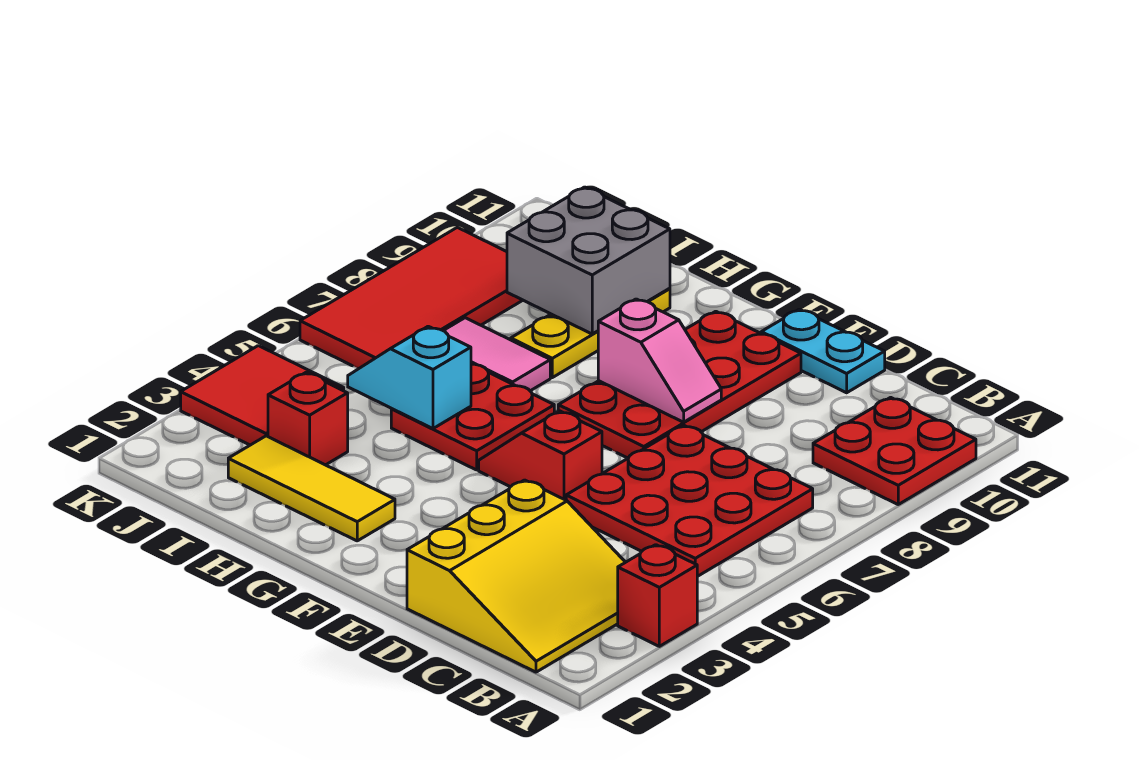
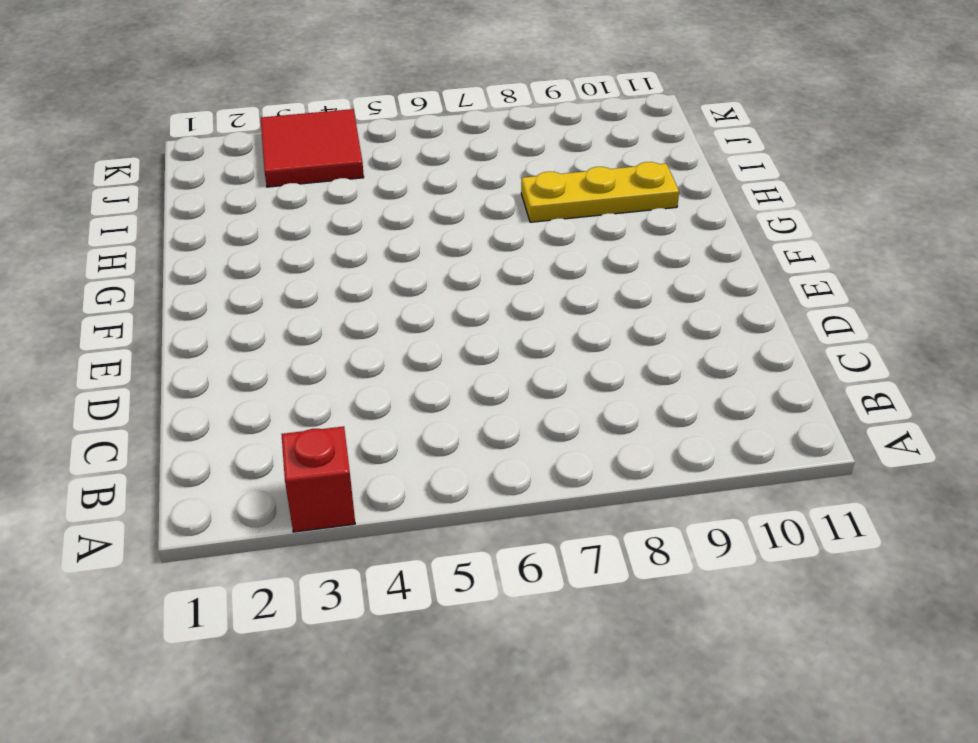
none -> red plate A9:B10 level 1
none -> yellow slope B1:D3 level 1 top D
none -> red plate B5:D7 level 1

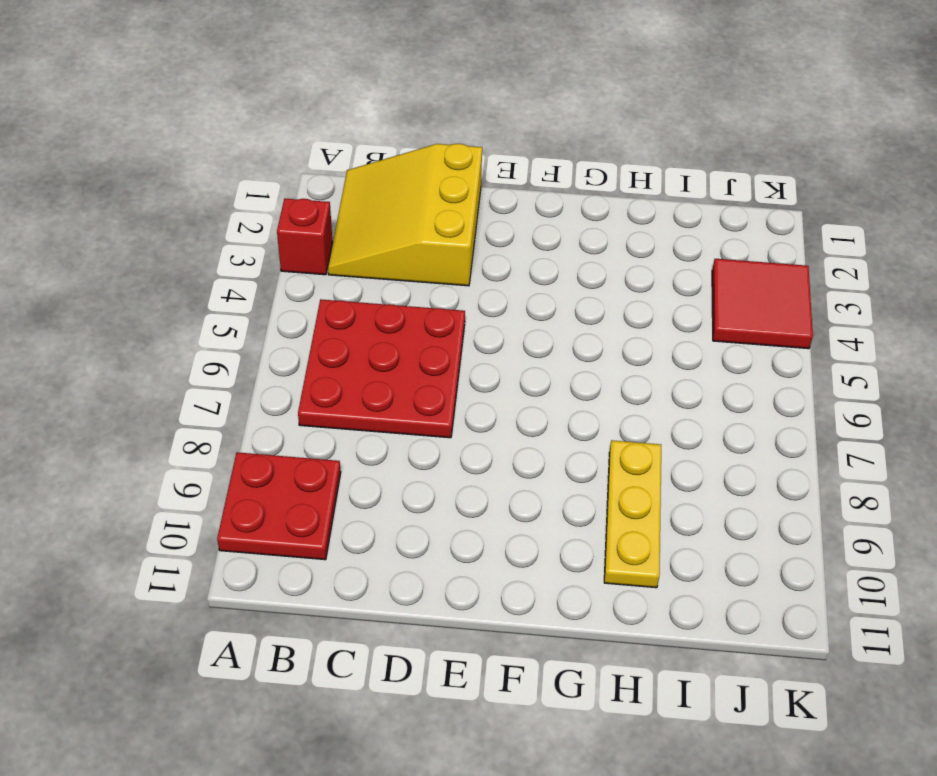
none -> cyan plate D11:E11 level 1
none -> red slope E5:F5 level 1 top E
none -> red plate E7:F10 level 1

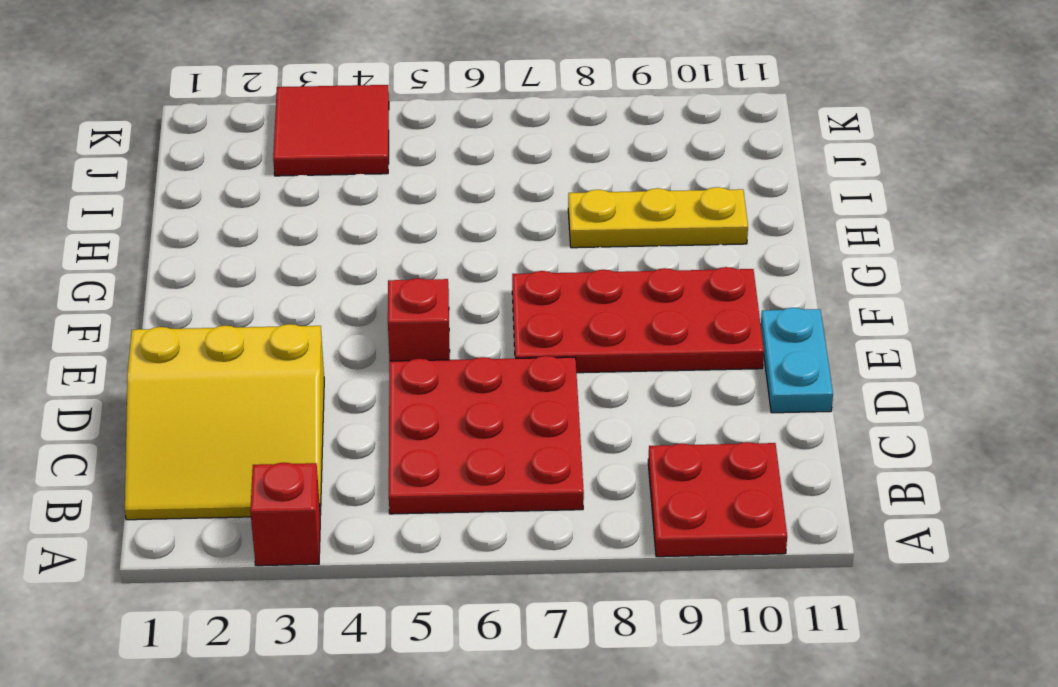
none -> yellow tile G2:I2 level 1
none -> red plate G5:H6 level 1
none -> pink tile H7:I7 level 1

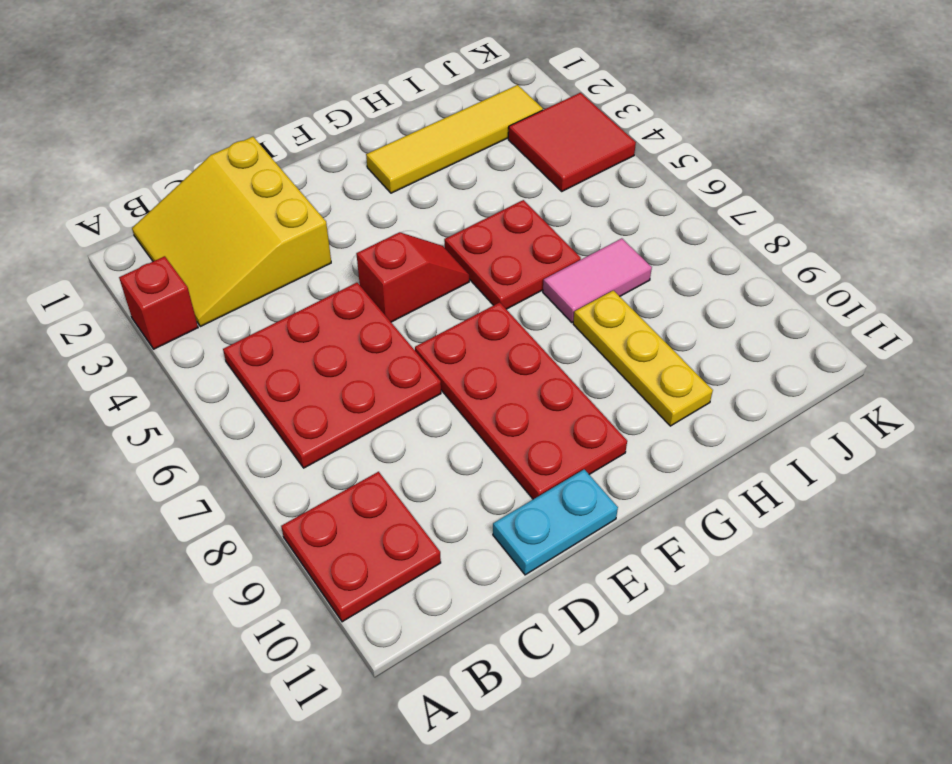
yellow tile G2:J2 level 1 -> yellow tile G2:I2 level 1
none -> red brick I3 level 1
none -> red tile J6:K9 level 1
none -> pink slope E8:F8 level 2 top F

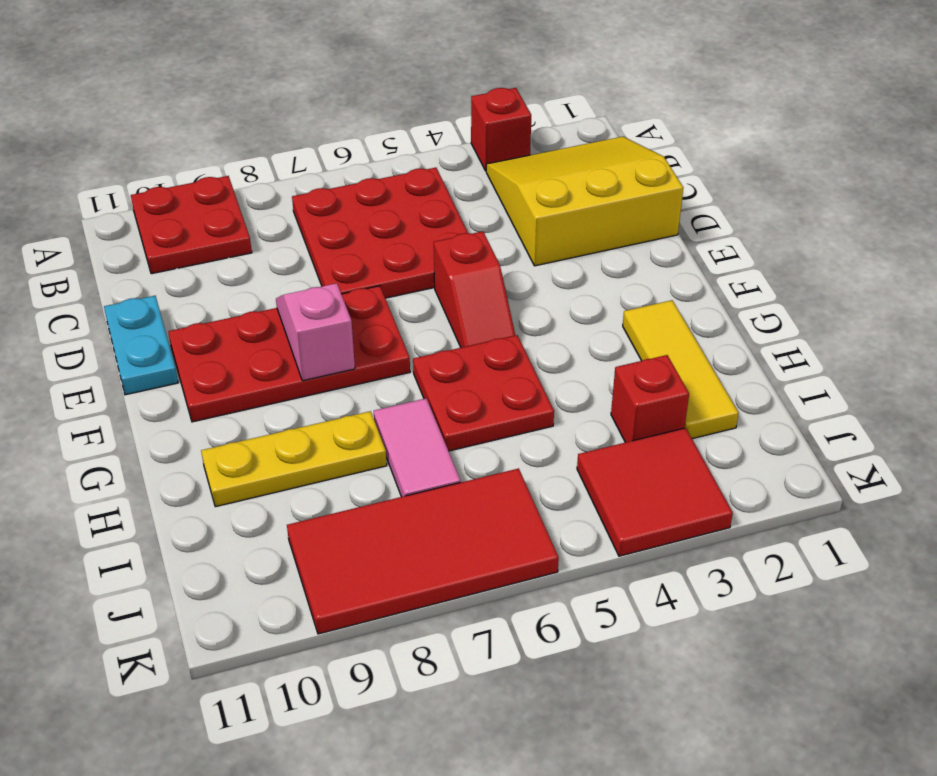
none -> cyan slope H5:I5 level 2 top H
none -> grey brick H9:I10 level 2

